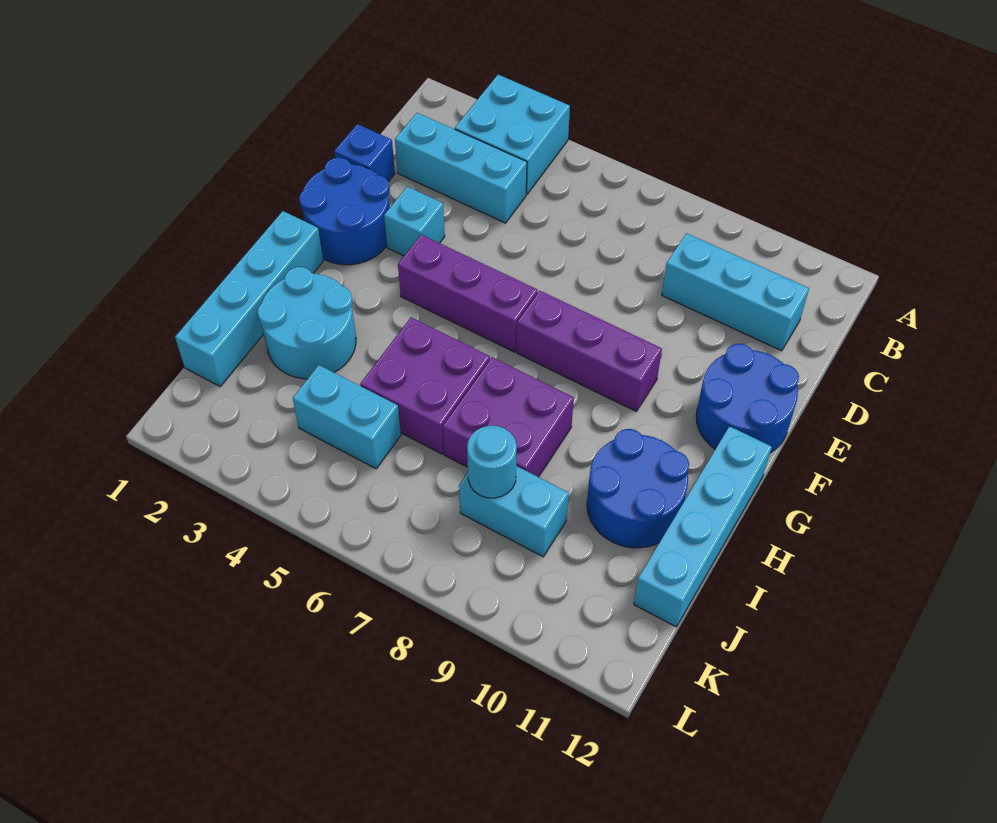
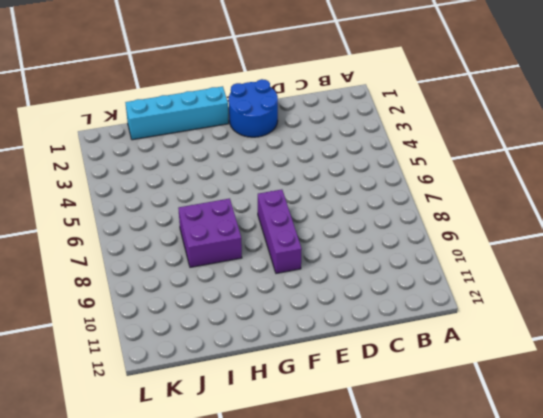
none -> cyan brick A3:B4 level 1
none -> cyan brick C2:C4 level 1
none -> cyan brick C9:C11 level 1

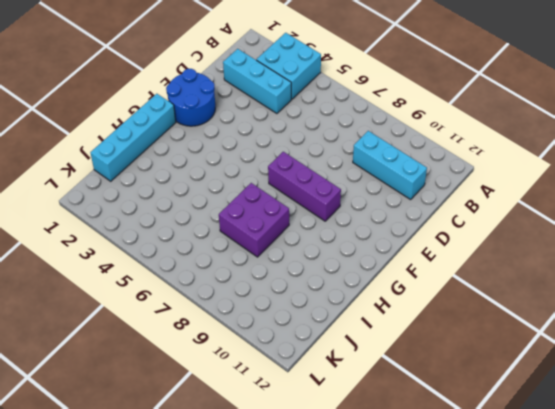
none -> blue brick D1 level 1
none -> cyan brick E3 level 1
none -> blue round brick E11:F12 level 1

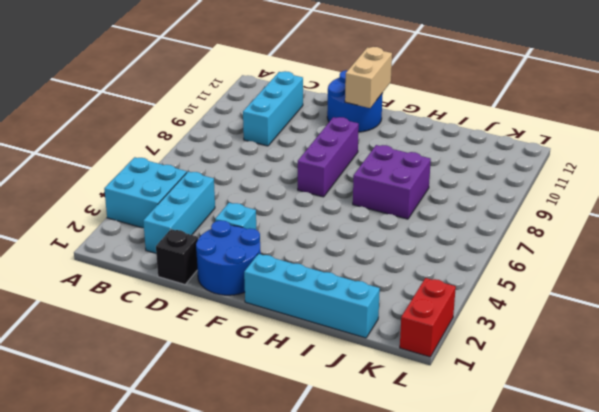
black brick D1 level 1 -> blue brick D1 level 1
tan brick F11:F12 level 2 -> none
red brick L1:L2 level 1 -> none
none -> purple brick F4:F6 level 1
none -> cyan brick G12:J12 level 1
none -> cyan round brick H2:I3 level 1

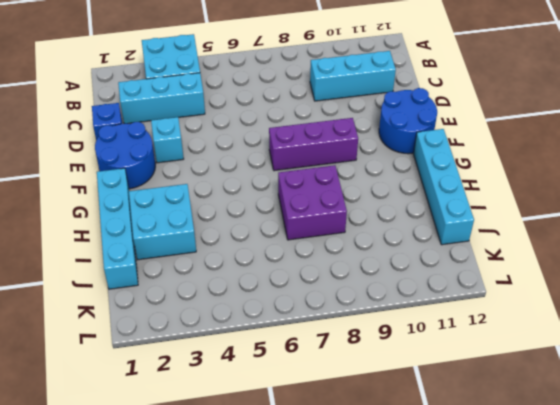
cyan brick H2:I3 level 1 -> cyan round brick H2:I3 level 1
none -> purple brick F4:F6 level 1
none -> purple brick H5:I6 level 1
none -> blue round brick H10:I11 level 1

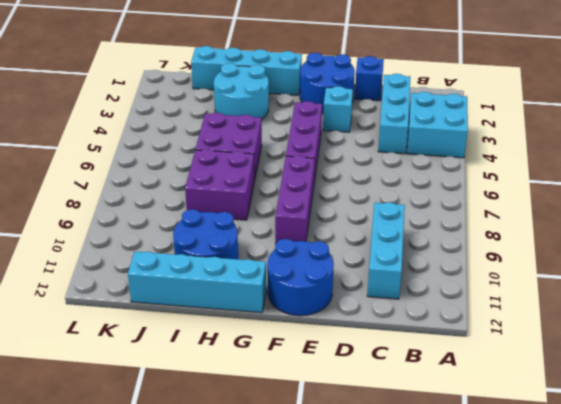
none -> cyan brick J4:J5 level 1
none -> cyan brick J8:J9 level 1
none -> cyan round brick J8 level 2

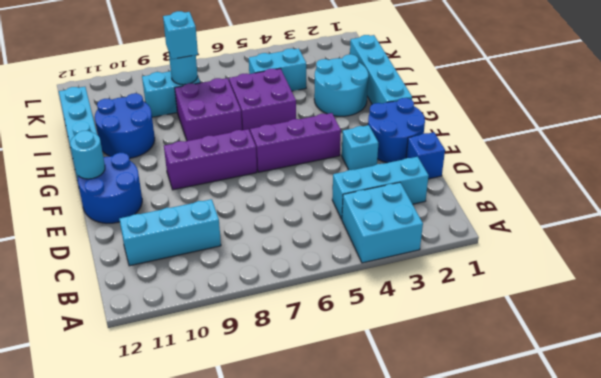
cyan round brick F12 level 2 -> none
cyan brick J8 level 3 -> none

